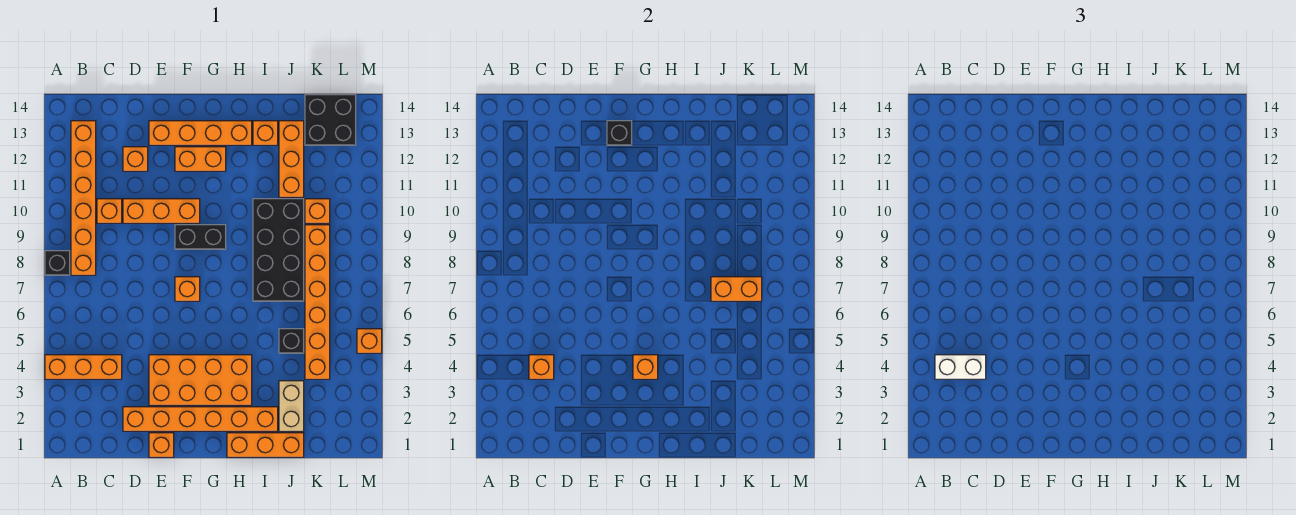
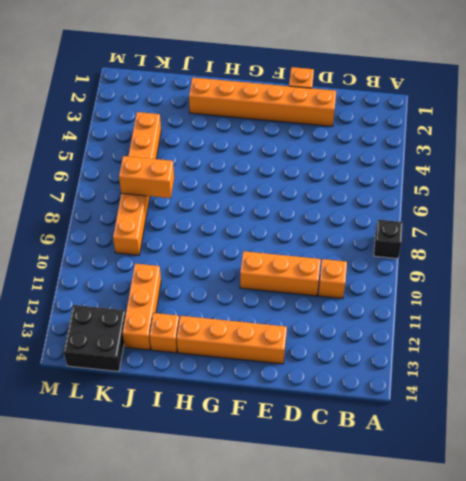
none -> orange brick A4:C4 level 1
none -> orange brick B8:B13 level 1
none -> orange brick D12 level 1

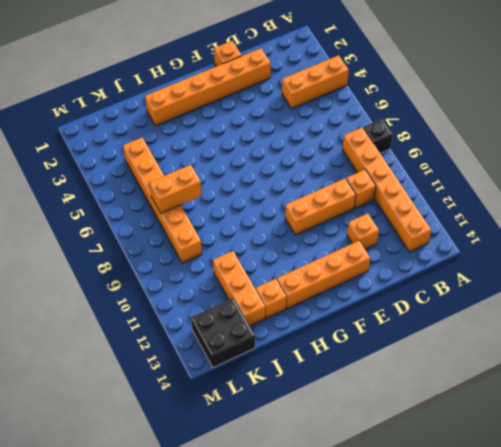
none -> orange brick E3:H4 level 1
none -> orange brick F7 level 1
none -> black brick F9:G9 level 1

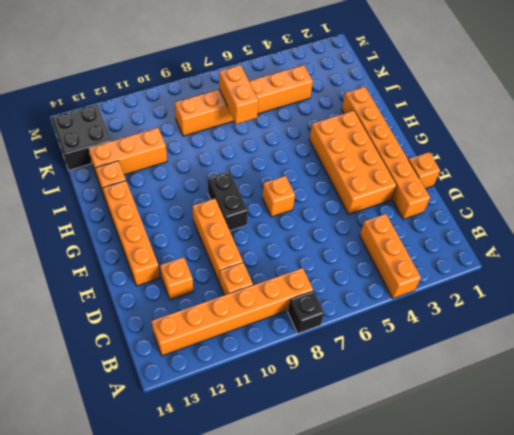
none -> orange brick F12:G12 level 1
none -> orange brick H1:J1 level 1
none -> black brick I7:J10 level 1

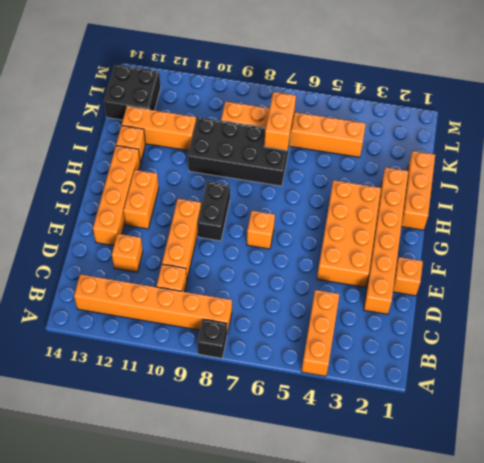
none -> tan brick J2:J3 level 1
none -> black brick J5 level 1
none -> orange brick K10 level 1

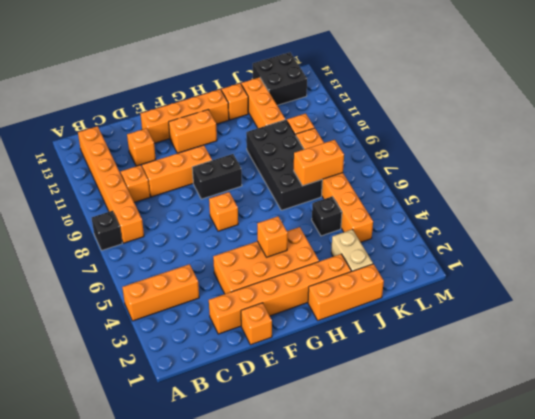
none -> orange brick M5 level 1
none -> orange brick C4 level 2
none -> black brick F13 level 2

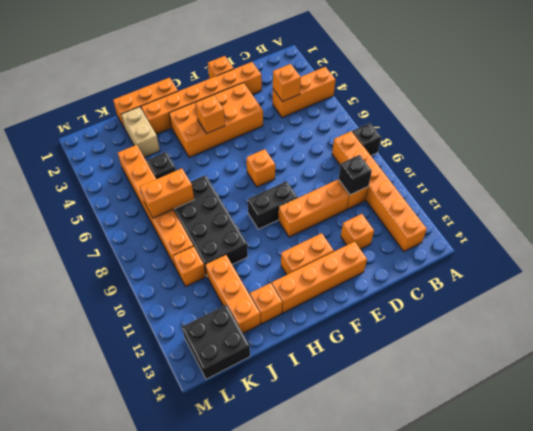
black brick C10 level 2 -> black brick F13 level 2
none -> orange brick M5 level 1
none -> white brick B4:C4 level 3

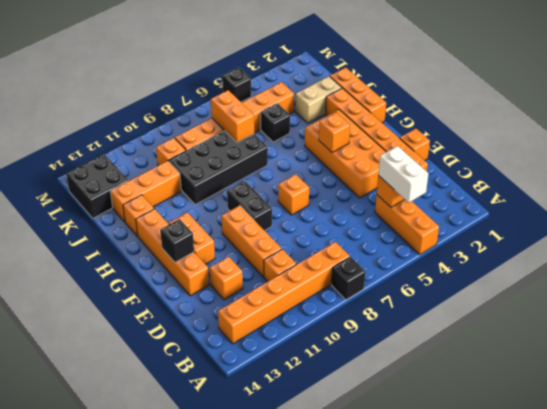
black brick M5 level 1 -> orange brick M5 level 1

